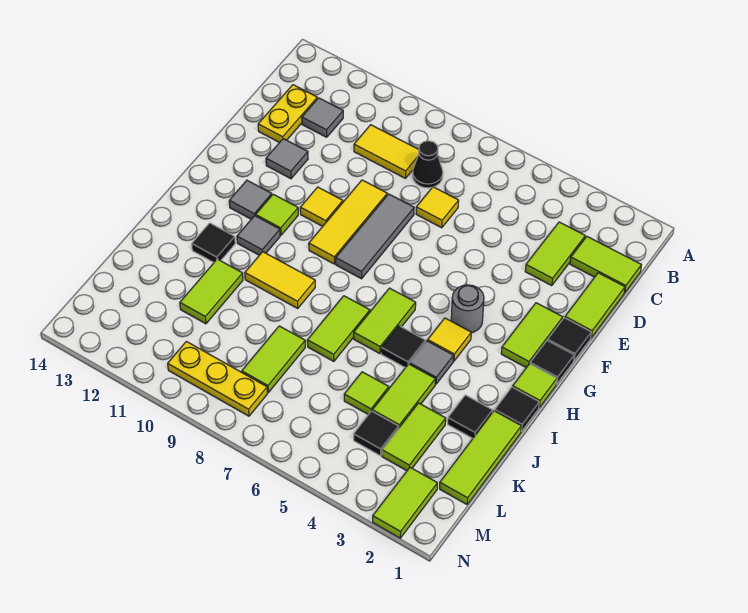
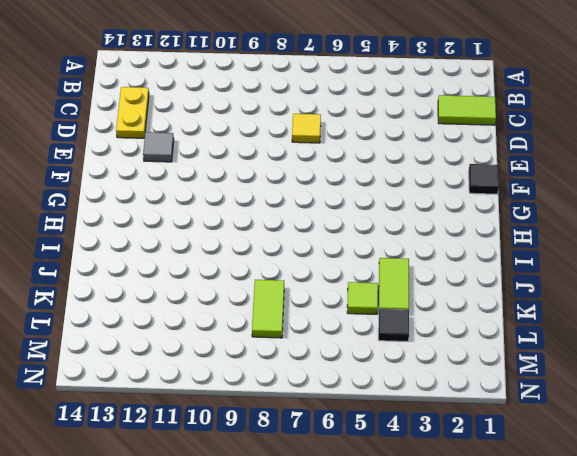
none -> lime tile C3:D3 level 1
none -> black cone C8 level 1
none -> yellow tile C9:C10 level 1
none -> grey tile C12 level 1

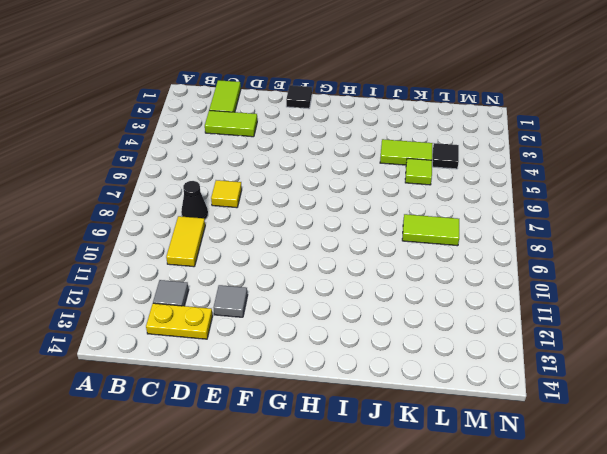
none -> lime tile D1:E1 level 1
none -> grey tile E8:G8 level 1
none -> yellow tile E9:G9 level 1
none -> lime tile F2:G2 level 1

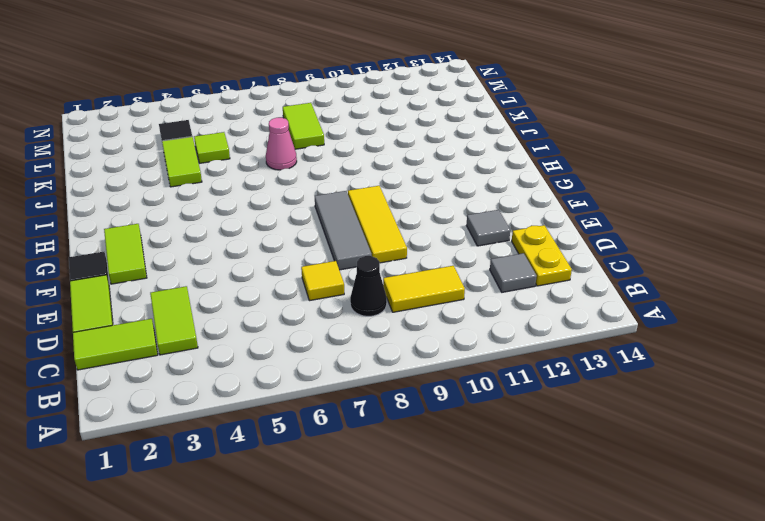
pink cone J7 level 1 -> lime tile I7:J7 level 1
none -> yellow tile F10 level 1
none -> black tile G1 level 1
none -> grey round brick G4 level 1
none -> lime tile G11 level 1

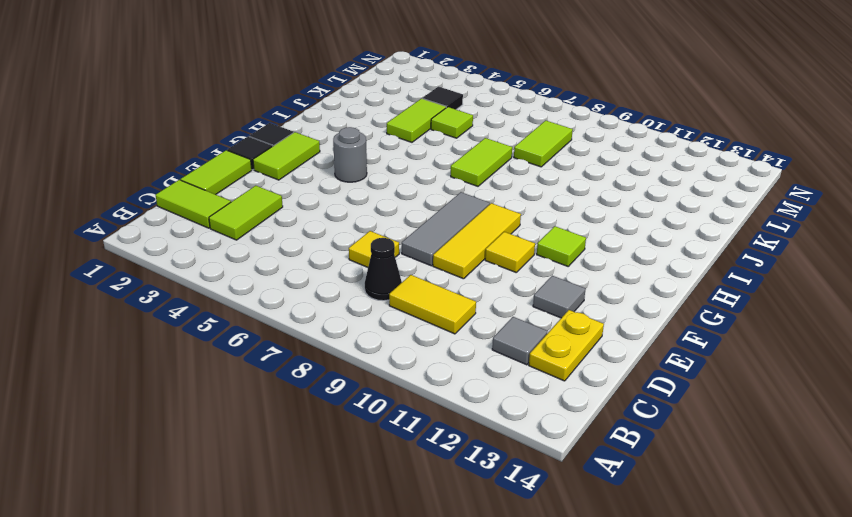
none -> grey tile G12 level 1
none -> lime tile H1 level 1
none -> yellow tile H4 level 1
none -> lime tile H6:I6 level 1

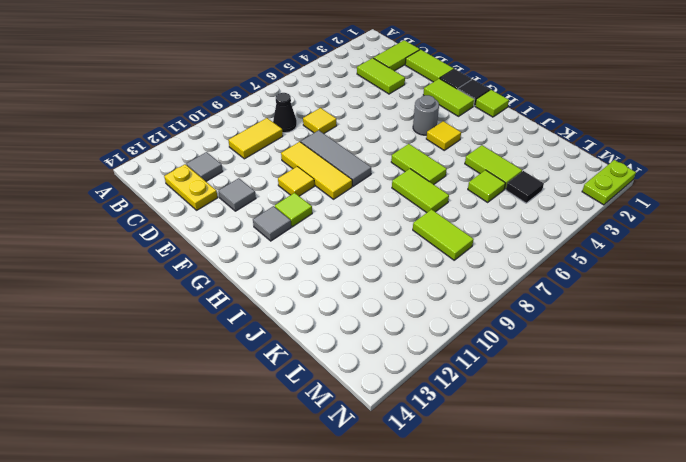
lime plate N1:N2 level 1 -> lime tile M2:N2 level 1
none -> grey tile H11 level 1
none -> black tile I1 level 1
none -> grey tile I4 level 1
none -> black tile I5 level 1

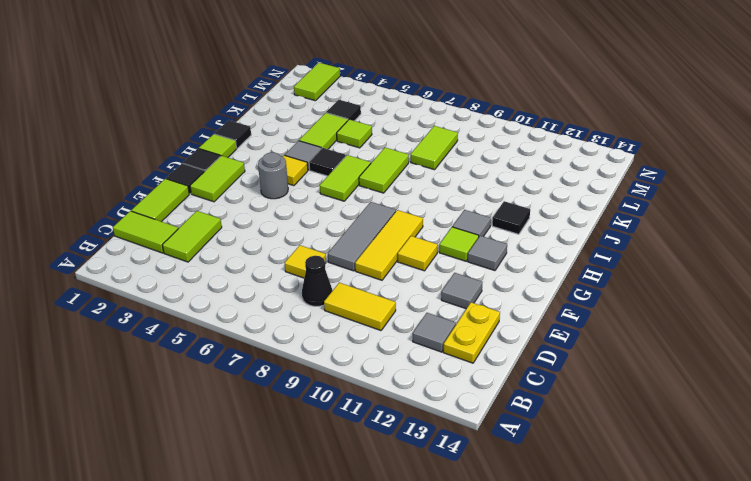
none -> yellow tile I9:I10 level 1
none -> lime tile J1:L1 level 1
none -> black tile J2 level 1
none -> lime tile J11:K11 level 1

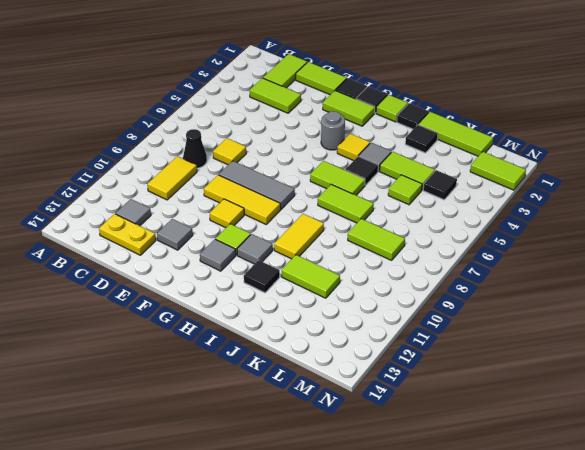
none -> lime tile K3:L3 level 1
none -> yellow plate M8:M10 level 1

